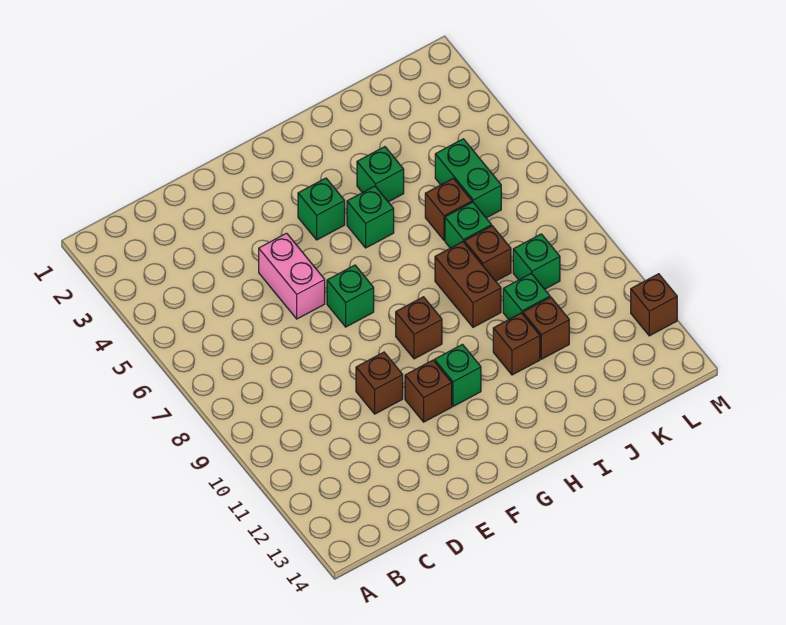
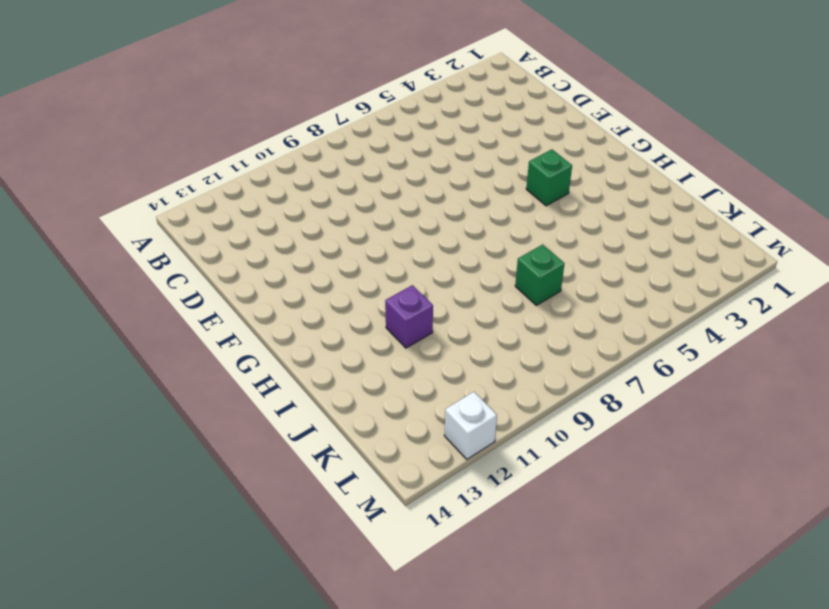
purple brick I11 level 1 -> brown brick I11 level 1
white brick M12 level 1 -> brown brick M12 level 1
none -> pink brick E5:E6 level 1
none -> brown brick E10 level 1
none -> green brick F7 level 1

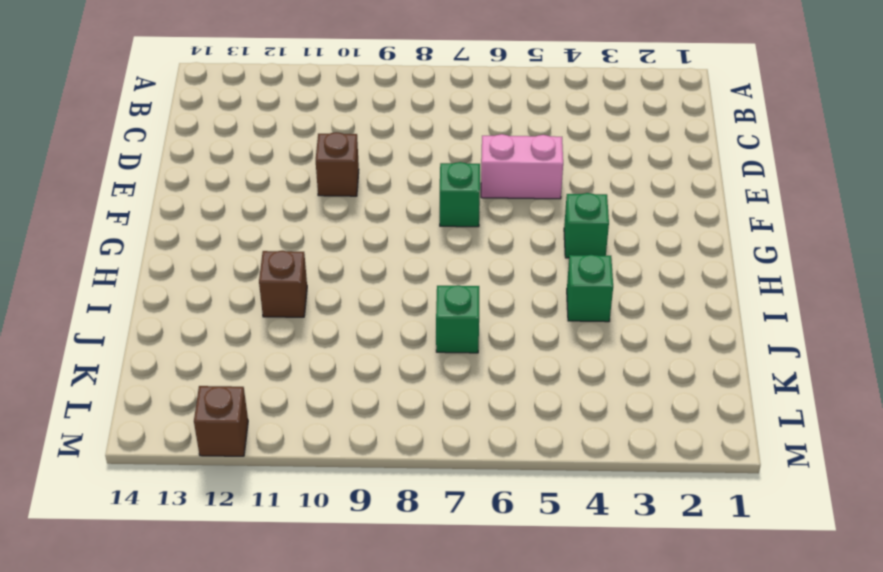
none -> brown brick F11 level 1
none -> brown brick G9 level 1
none -> green brick G11 level 1

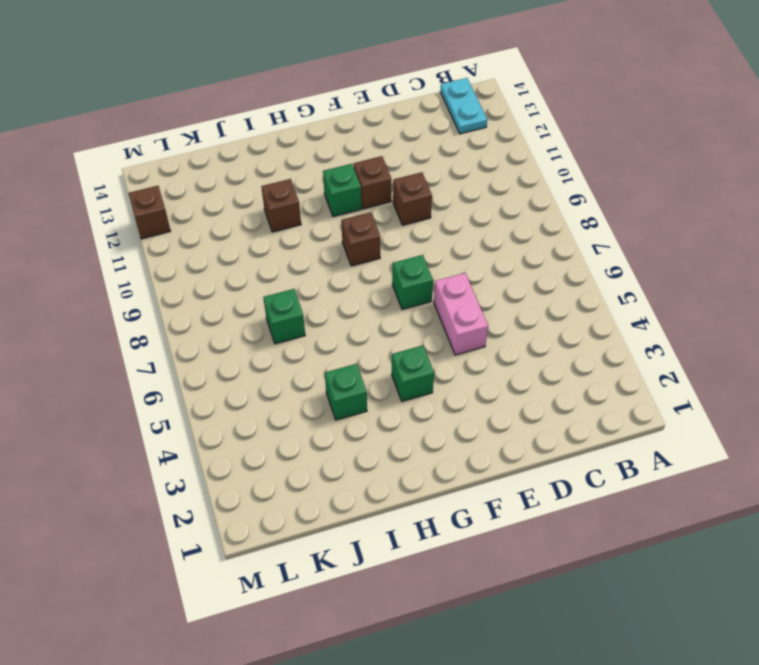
cyan plate B13:B14 level 1 -> none
none -> green brick H5 level 1
none -> brown brick I8:I9 level 1
none -> brown brick J6 level 1

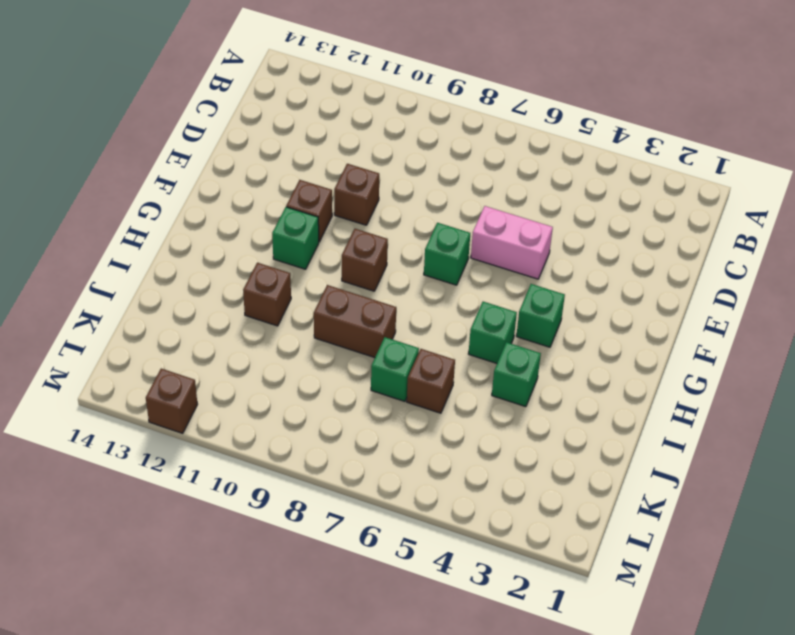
none -> brown brick J8 level 1
none -> green brick J10 level 1
none -> brown brick J11 level 1

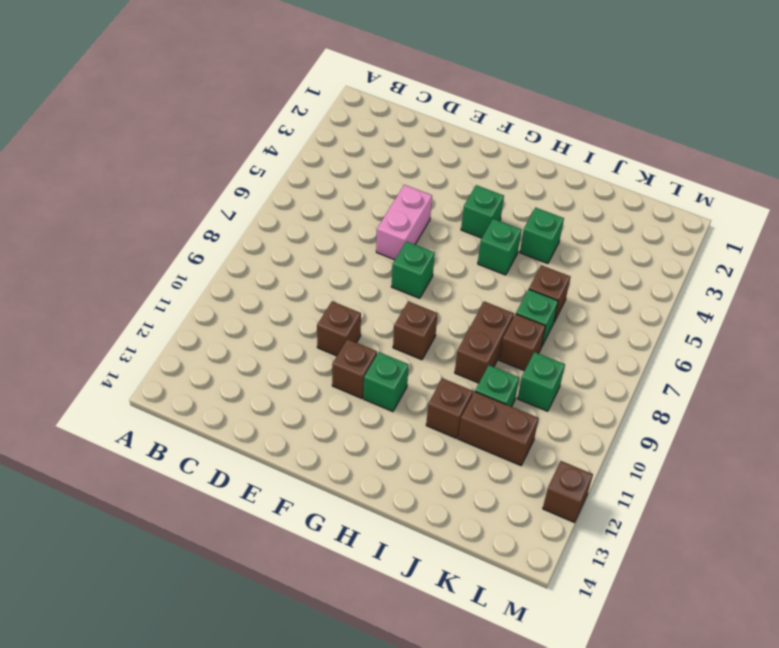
brown brick J11:K11 level 1 -> brown brick J11 level 1
none -> green brick K5:K6 level 1

